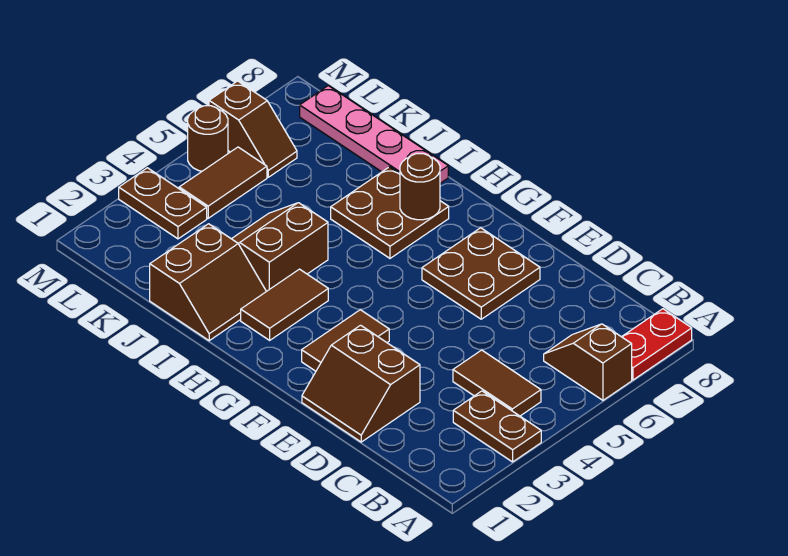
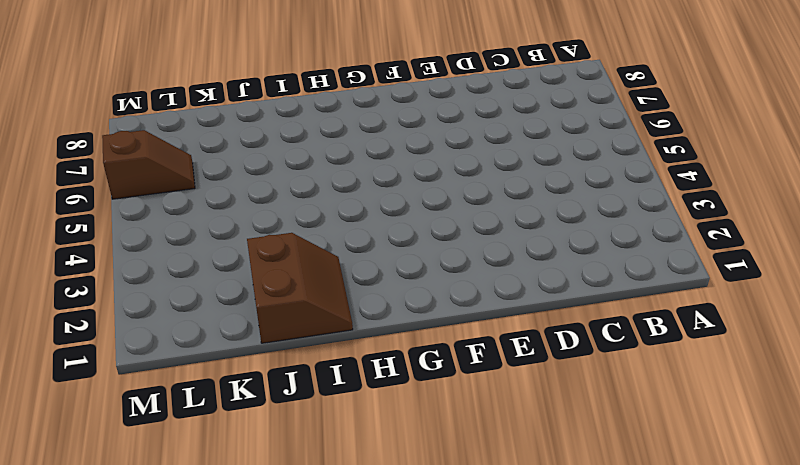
none -> brown plate A3:B3 level 1
none -> brown slope A6:B6 level 1 top A
none -> red plate A7:A8 level 1

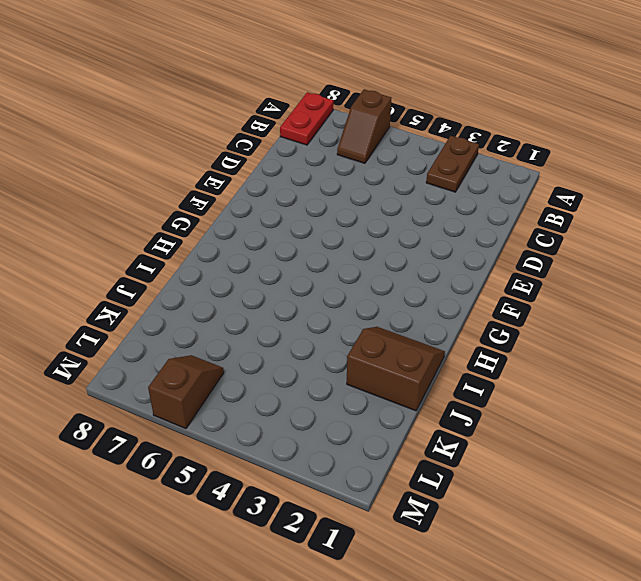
red plate A8:B8 level 1 -> red plate A7:A8 level 1
none -> brown tile B4:C4 level 1
none -> brown slope D1:E2 level 1 top 2
none -> brown plate E6:F7 level 1

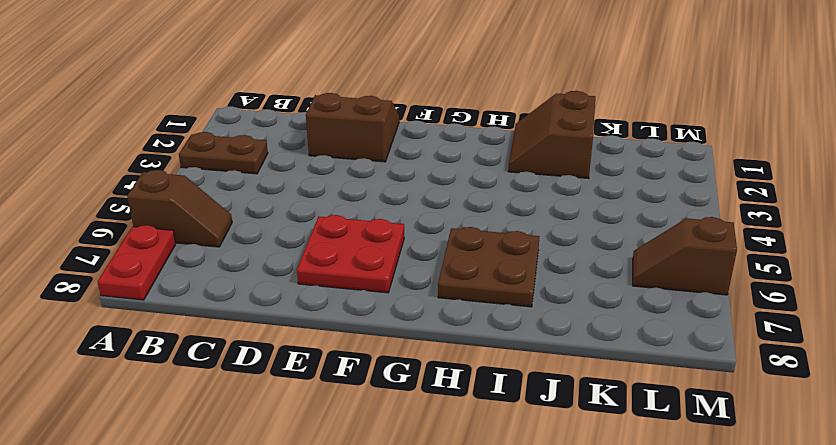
red plate E6:F7 level 1 -> brown plate E6:F7 level 1
none -> brown tile B4:C4 level 1
none -> brown tile F2:F3 level 1
none -> brown tile H2:H3 level 1

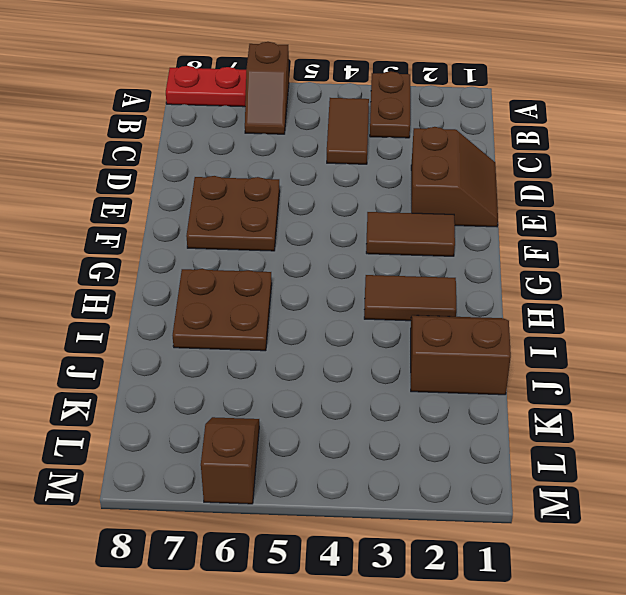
none -> brown slope I3:J4 level 1 top I
none -> pink plate I8:L8 level 1
none -> brown plate L3:M3 level 1

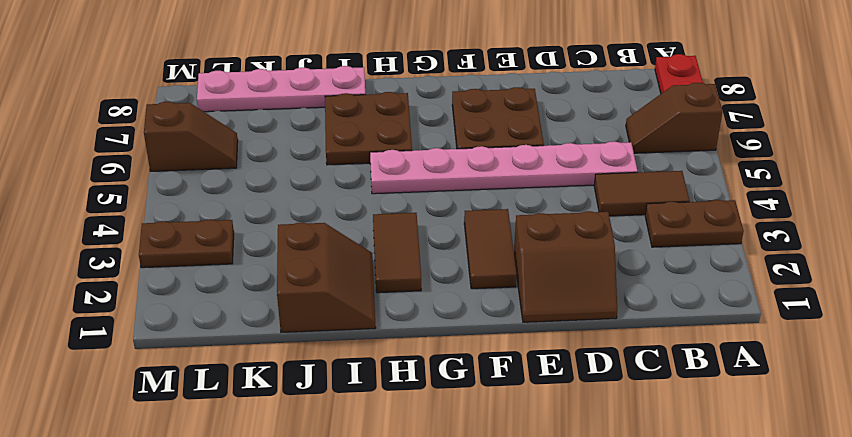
pink plate C5:H5 level 1 -> none
none -> brown slope I3:J4 level 1 top I
none -> brown tile L4:L5 level 1
none -> brown round brick M5 level 1

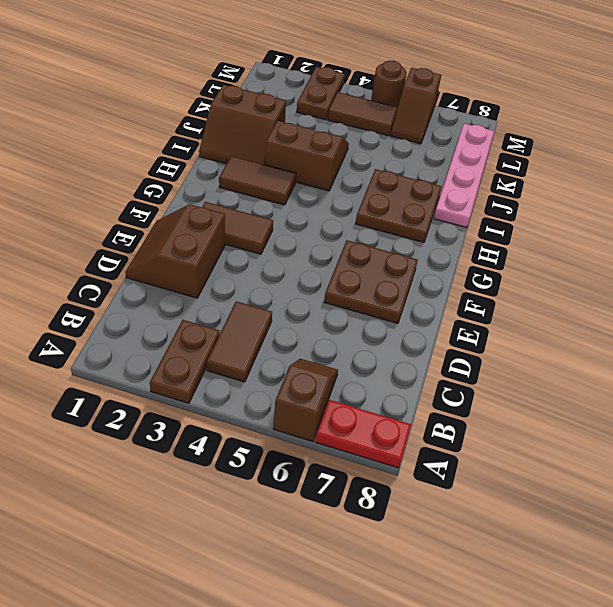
none -> brown round brick H7 level 2

